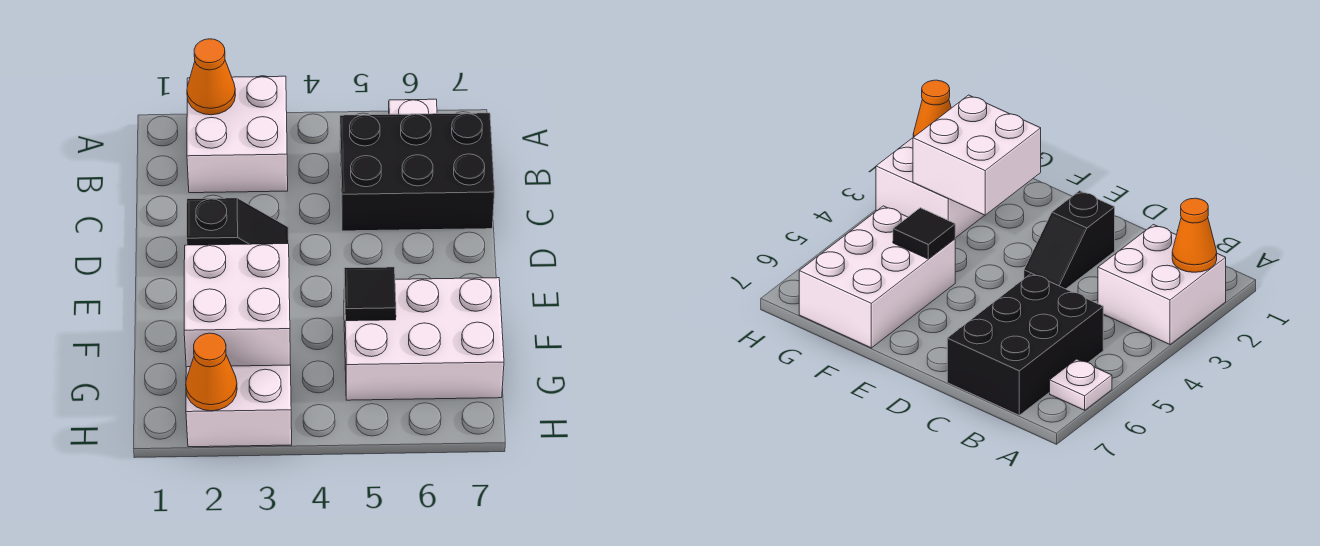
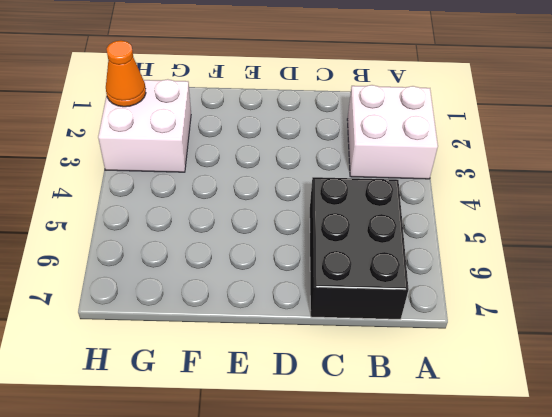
none -> white plate A6 level 1
none -> black slope D2:D3 level 1 top 2

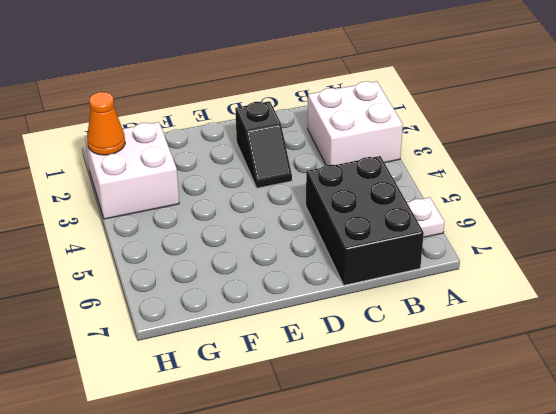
none -> white brick F5:G7 level 1
none -> orange cone A2 level 2

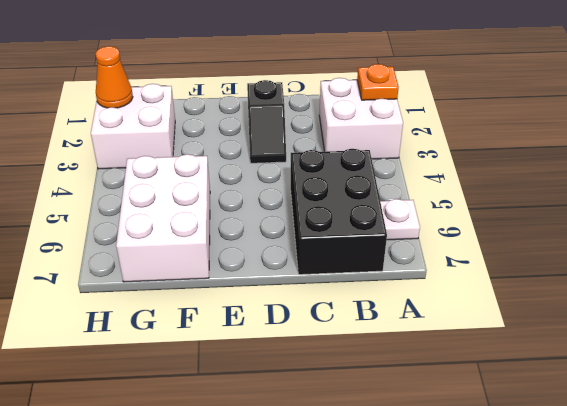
orange plate A2 level 2 -> orange cone A2 level 2
none -> white brick F2:G3 level 2
none -> black tile F5 level 2

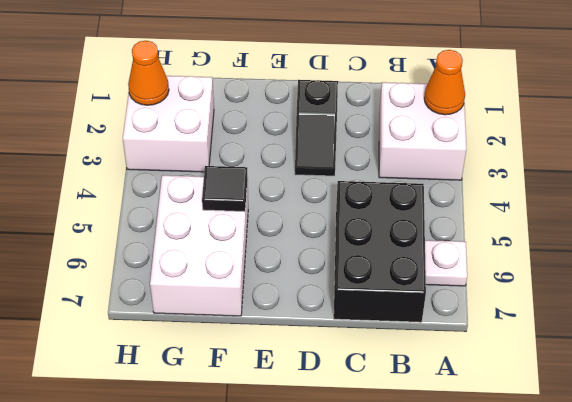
none -> white brick F2:G3 level 2

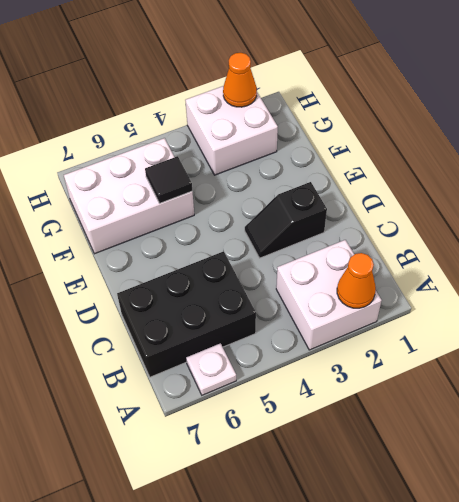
none -> white brick F2:G3 level 2

